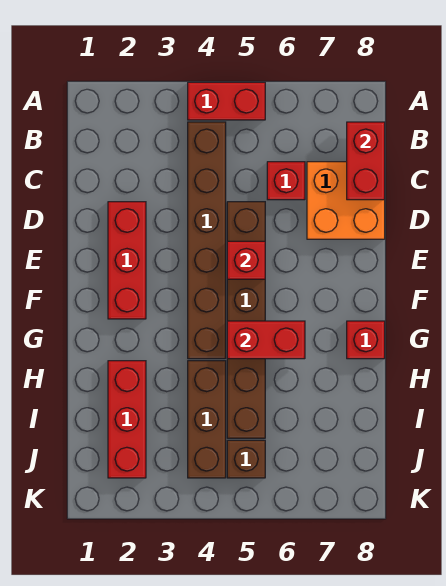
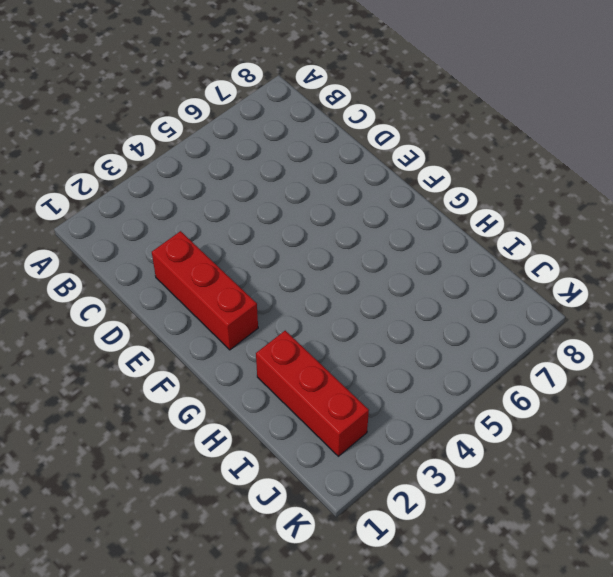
none -> red brick A4:A5 level 1
none -> brown brick B4:G4 level 1
none -> red brick C6 level 1

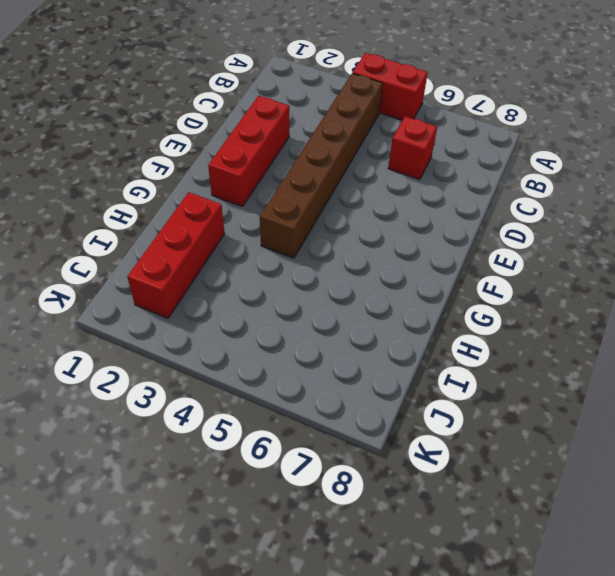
none -> orange brick C7:D8 level 1
none -> brown brick D5:I5 level 1
none -> red brick G8 level 1

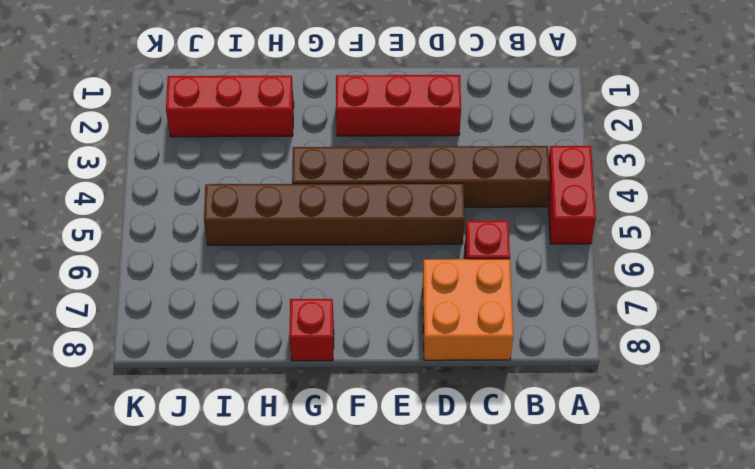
none -> brown brick H4:J4 level 1
none -> brown brick J5 level 1
none -> red brick B8:C8 level 2

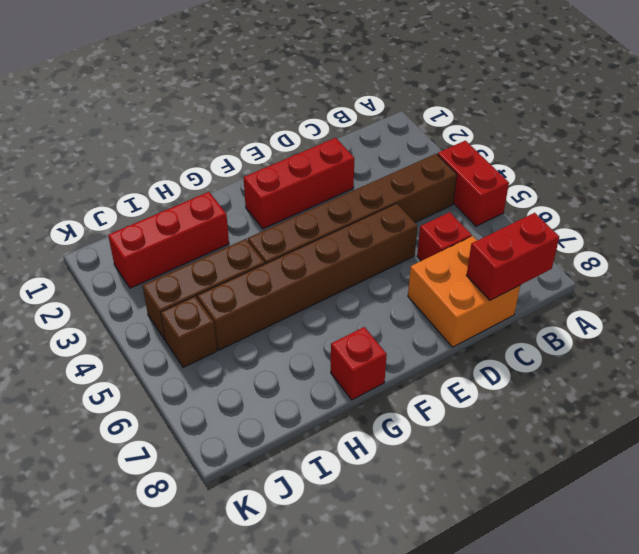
none -> red brick E5 level 2
none -> red brick G5:G6 level 2

